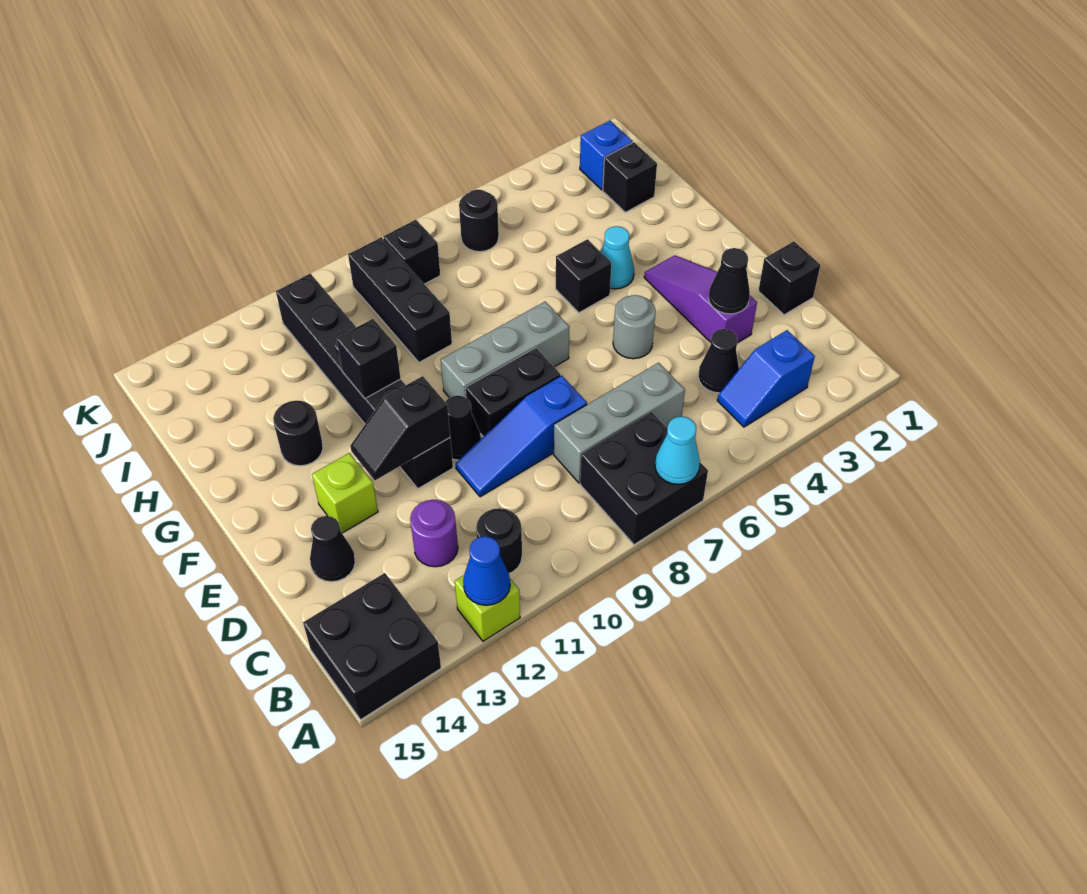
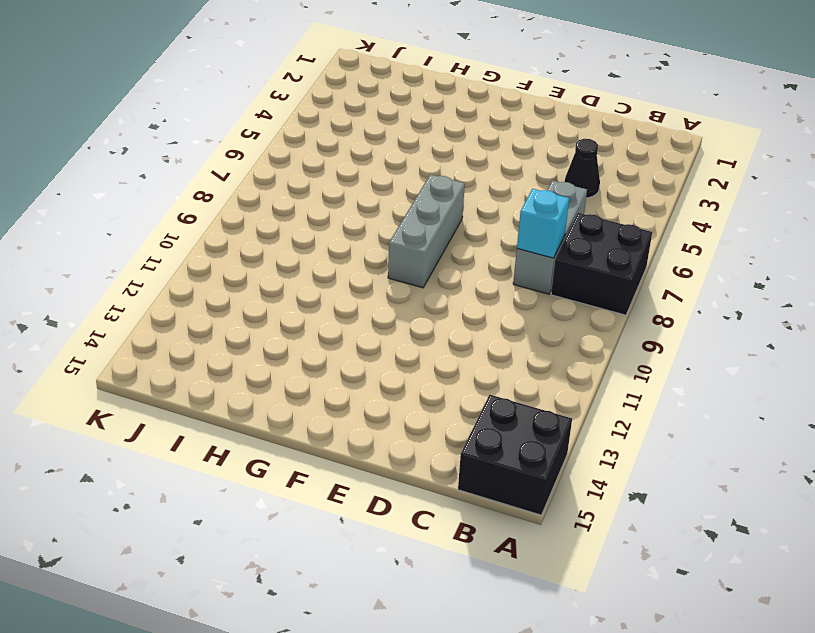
cyan brick C8 level 2 -> none
none -> lime brick A12 level 1
none -> blue slope B3:B4 level 1 top 3
none -> black round brick B11 level 1
none -> purple round brick C12 level 1

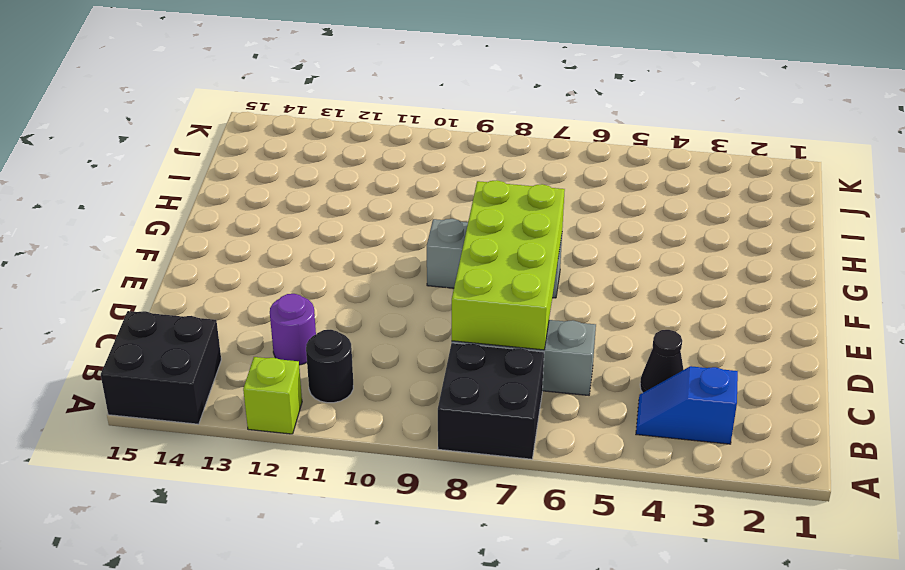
lime brick C7:F8 level 2 -> none
none -> black brick D1 level 1
none -> purple slope D3:F3 level 1 top D
none -> blue slope D8:D10 level 1 top 8
none -> black cone D14 level 1

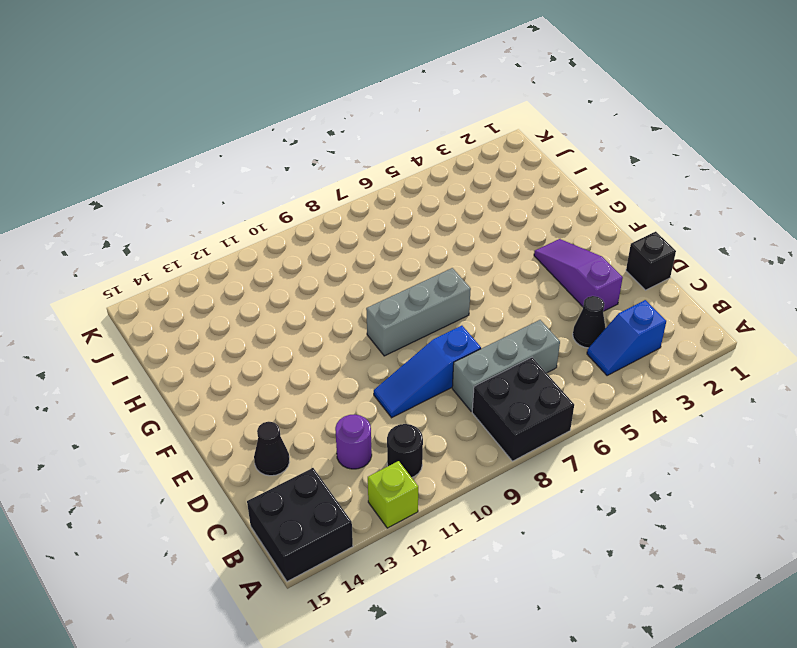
none -> grey round brick E5 level 1
none -> black brick E8:E9 level 1
none -> black cone E10 level 1
none -> black brick E11:J11 level 1

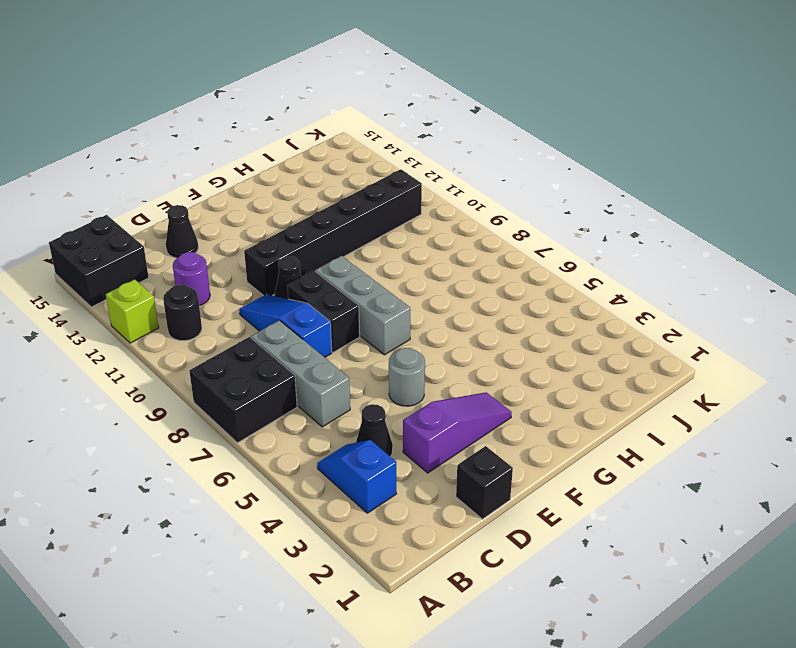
none -> lime brick E13 level 1
none -> cyan cone G4 level 1
none -> black brick G5 level 1
none -> black round brick G13 level 1

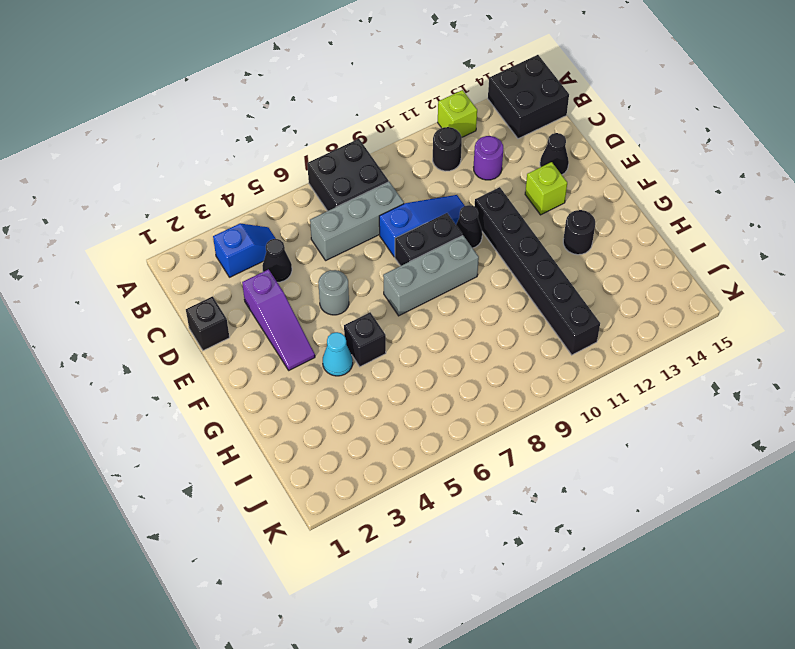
none -> black brick H9:J9 level 1
none -> black brick I2 level 1
none -> blue brick J2 level 1
none -> black round brick J6 level 1

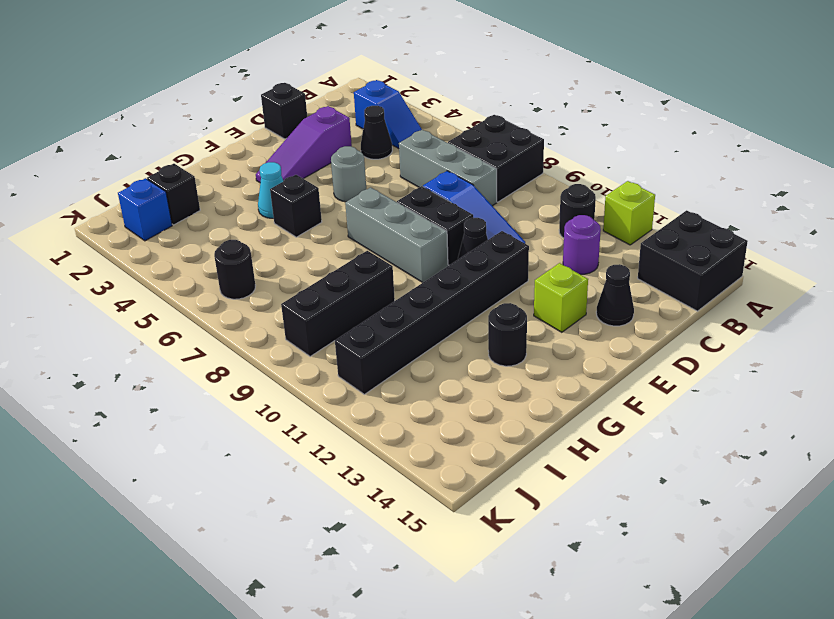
none -> black brick J8 level 1
none -> cyan cone A7 level 2
none -> blue cone A12 level 2
none -> black cone D3 level 2

